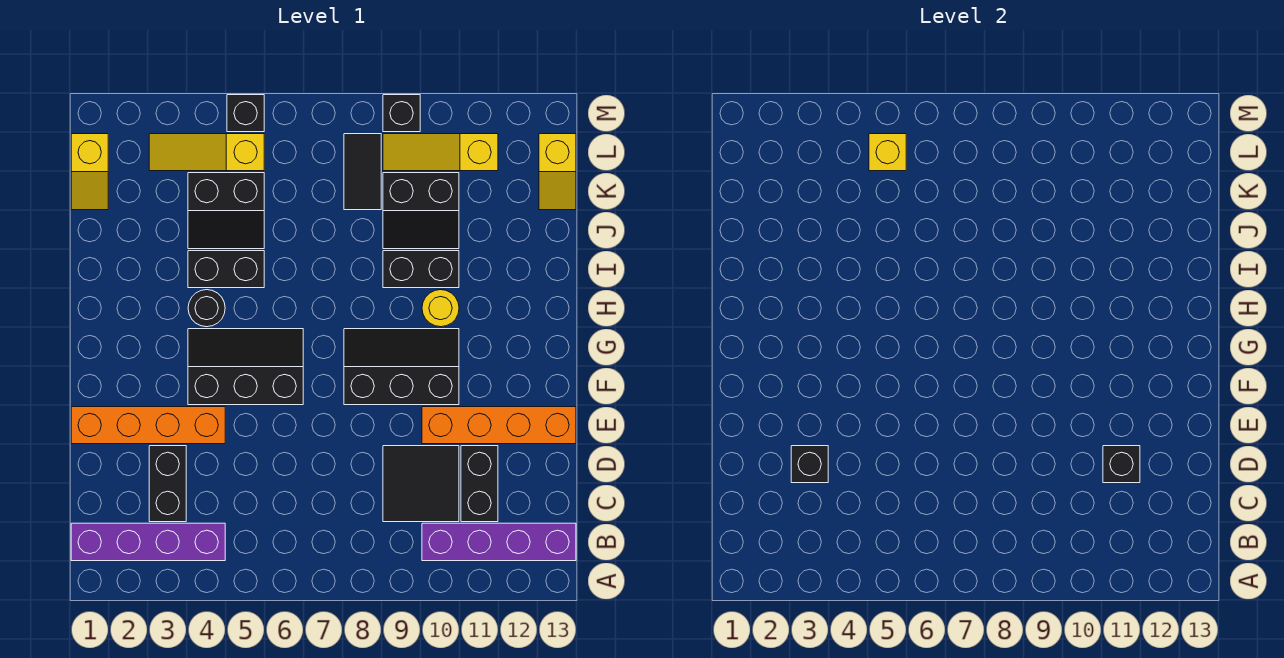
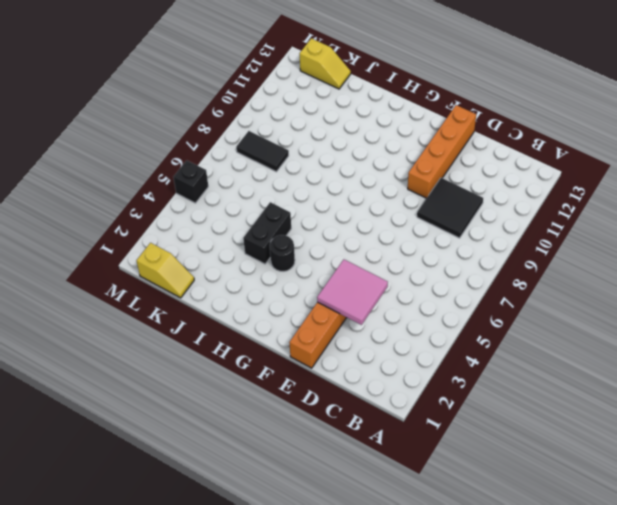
pink tile D3:E4 level 2 -> black brick D3 level 2
none -> purple brick B1:B4 level 1
none -> purple brick B10:B13 level 1
none -> black brick C3:D3 level 1

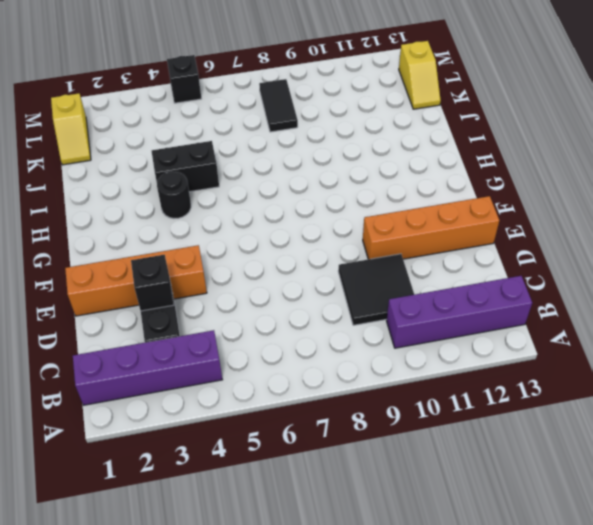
none -> black brick C11:D11 level 1
none -> black slope F4:G6 level 1 top F
none -> black slope F8:G10 level 1 top F

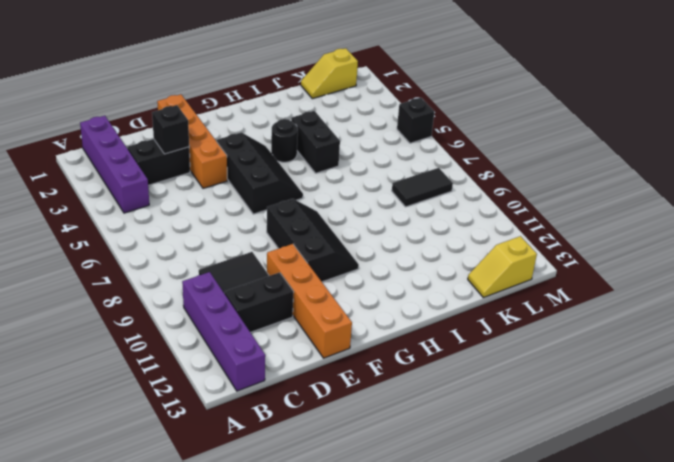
none -> yellow round brick H10 level 1
none -> black brick I9:I10 level 1
none -> black slope J4:K5 level 1 top K

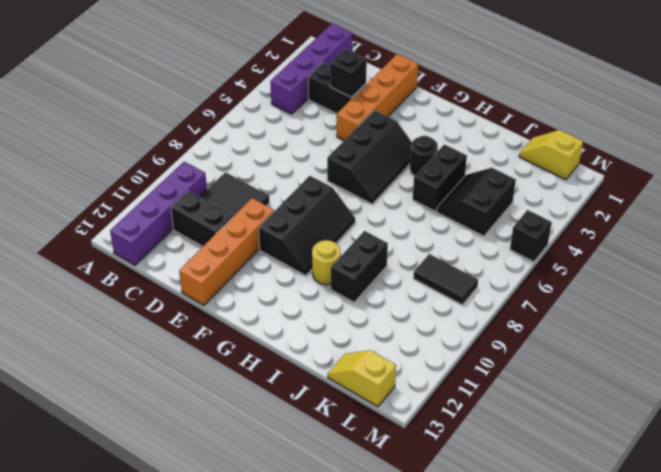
none -> black slope J9:K10 level 1 top K
none -> yellow slope L3:L5 level 1 top 5
none -> yellow slope L9:L11 level 1 top 11

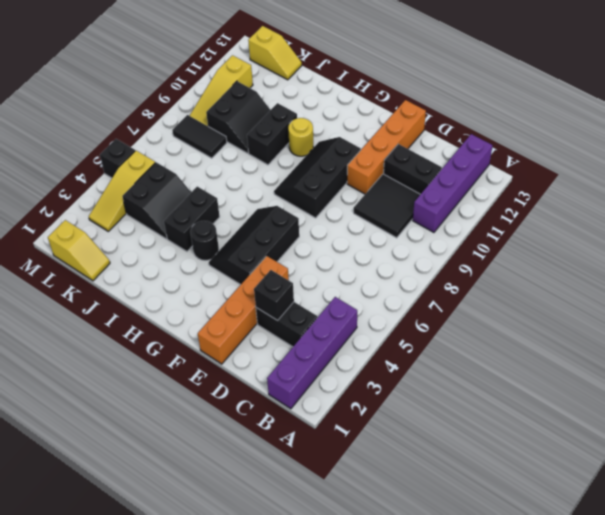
none -> black brick M9 level 1
none -> black brick D11 level 2
none -> yellow brick L5 level 2

